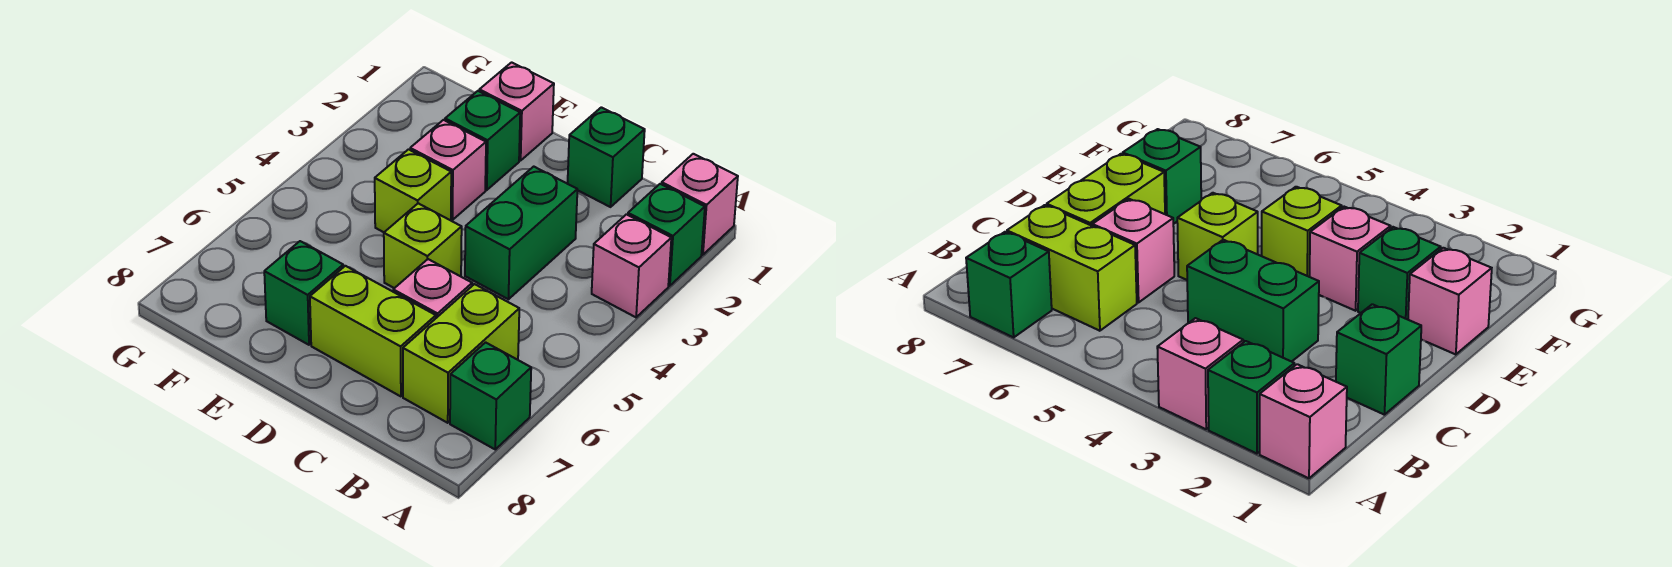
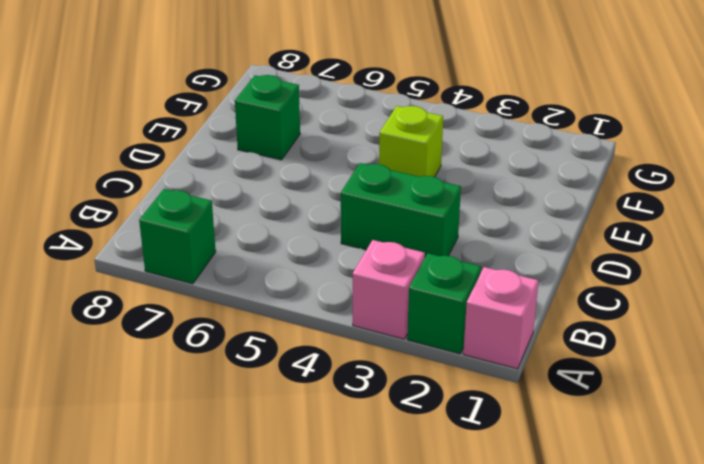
none -> lime brick B6:B7 level 1
none -> green brick C1 level 1
none -> pink brick C6 level 1

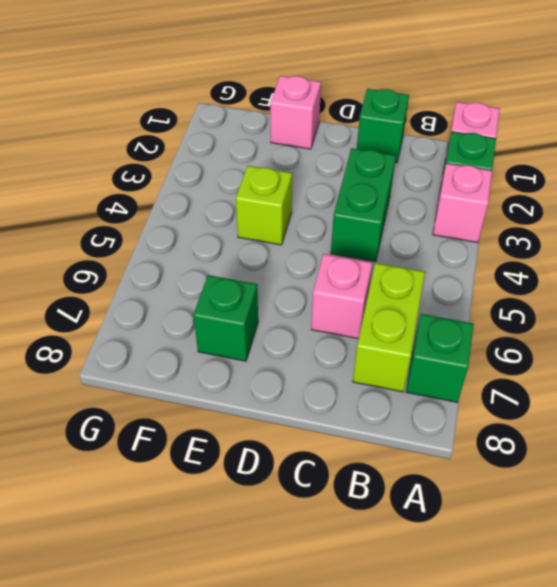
none -> lime brick C7:D7 level 1
none -> lime brick D5 level 1
none -> green brick E2 level 1

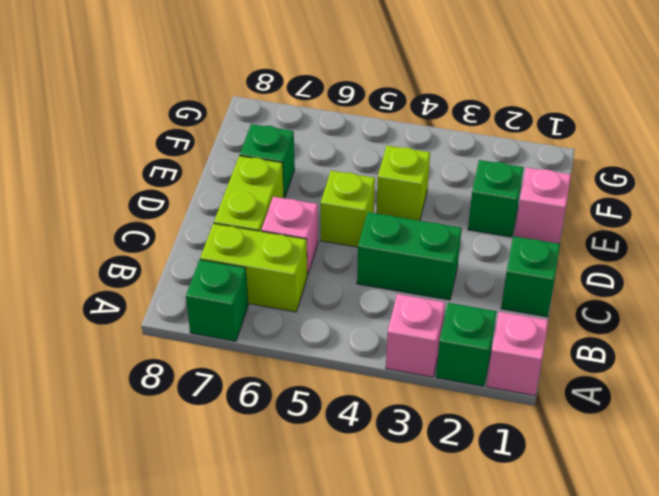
none -> pink brick E3 level 1

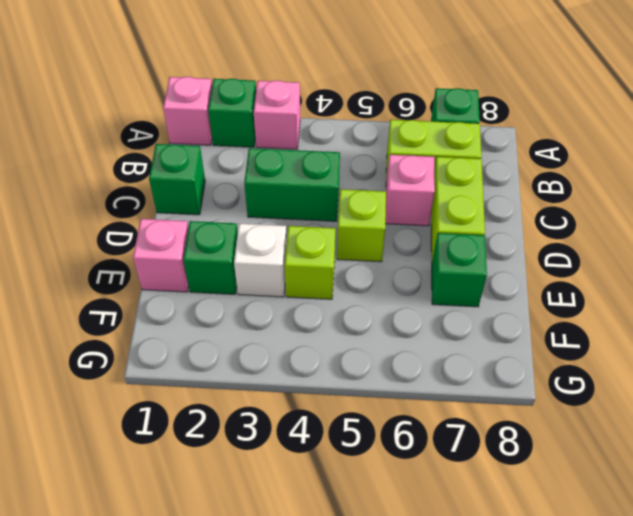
white brick E3 level 1 -> pink brick E3 level 1

